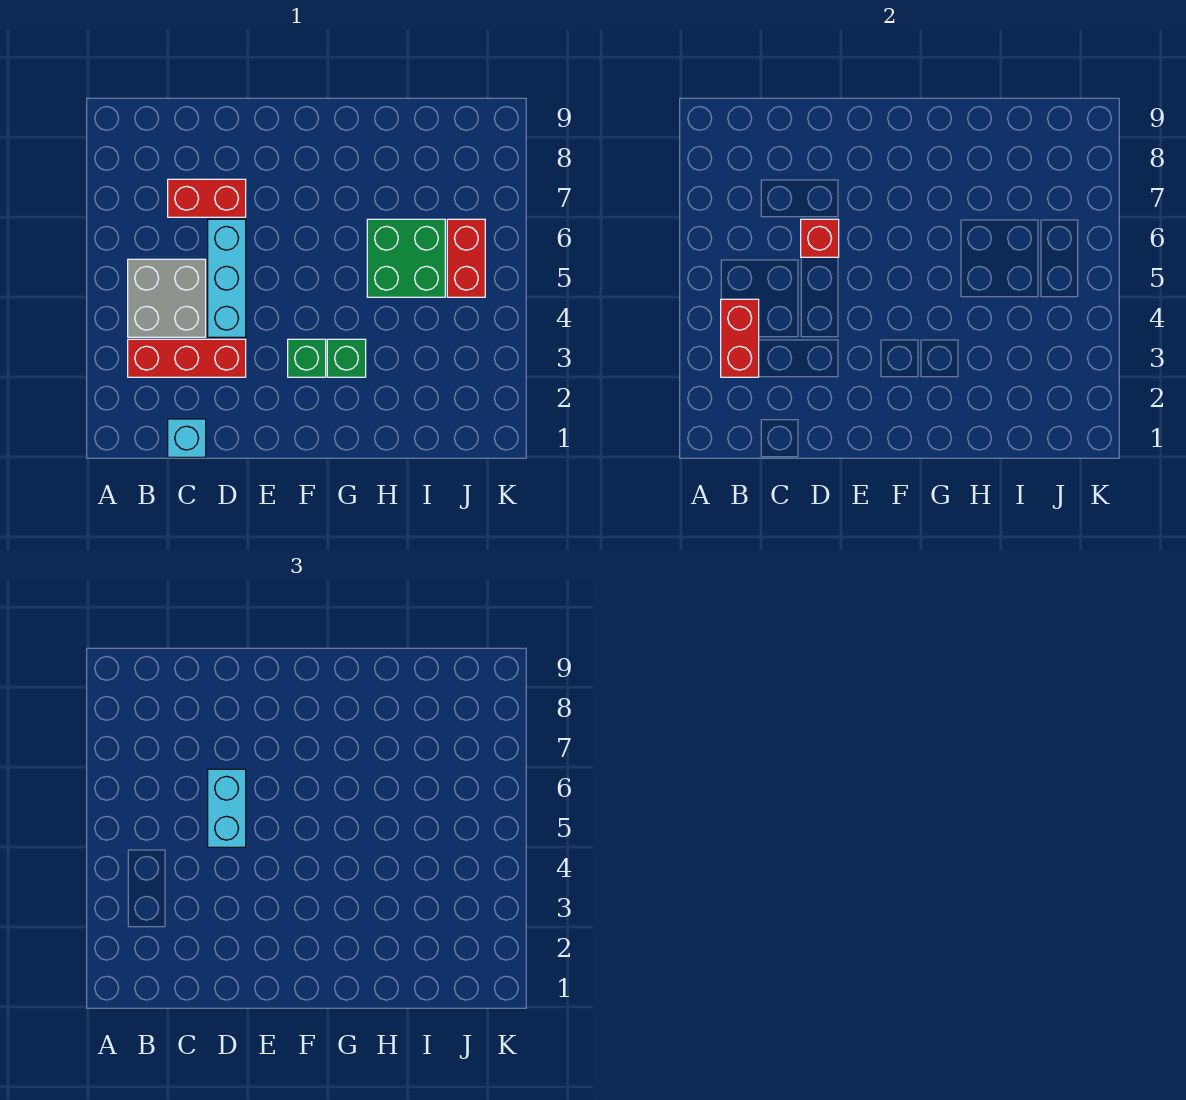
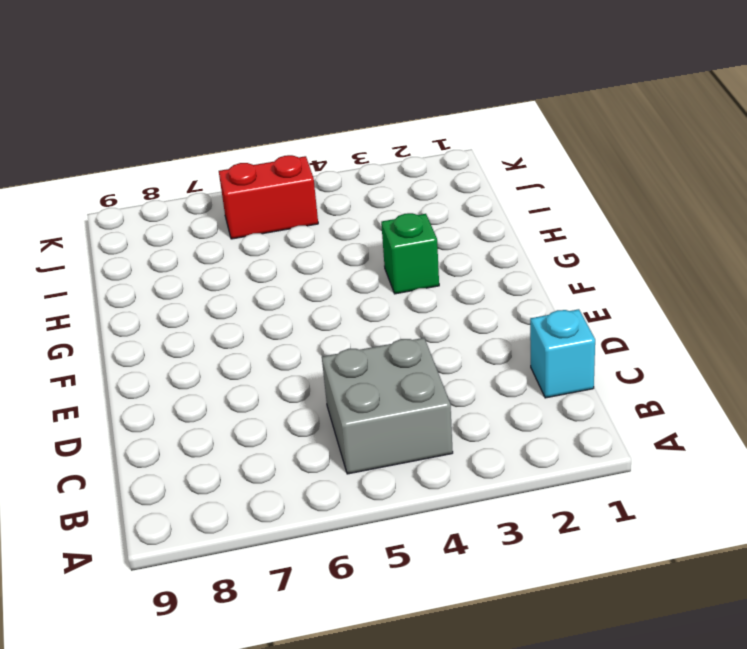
none -> red brick B3:D3 level 1
none -> red brick C7:D7 level 1
none -> cyan brick D4:D6 level 1

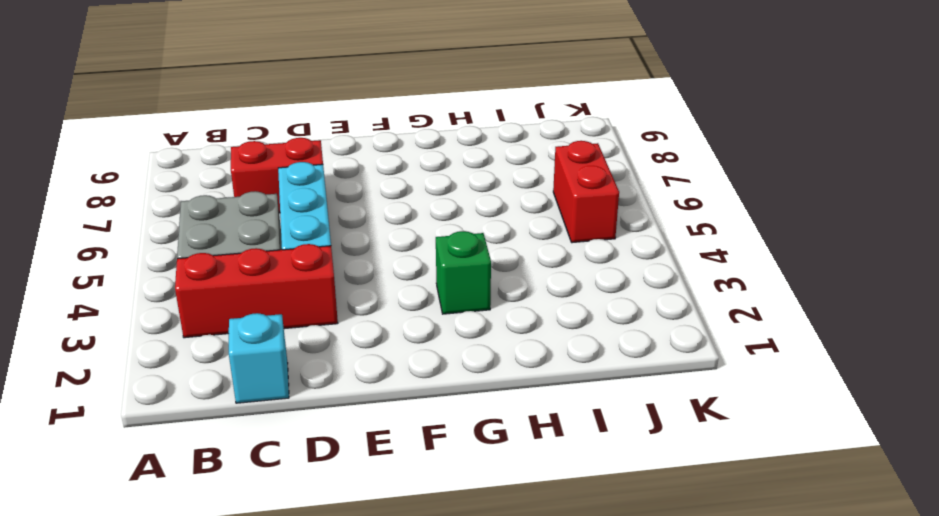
none -> green brick F3 level 1
none -> green brick H5:I6 level 1
none -> red brick B3:B4 level 2

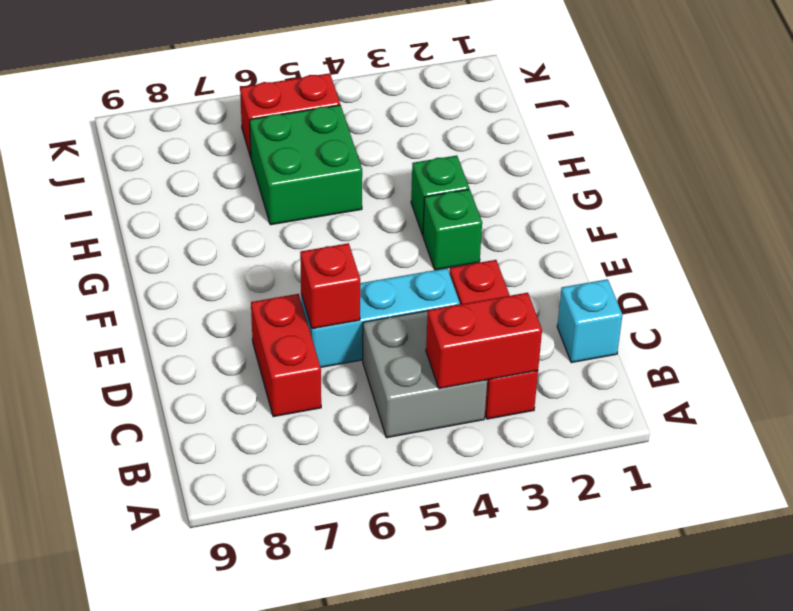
none -> cyan brick D5:D6 level 3

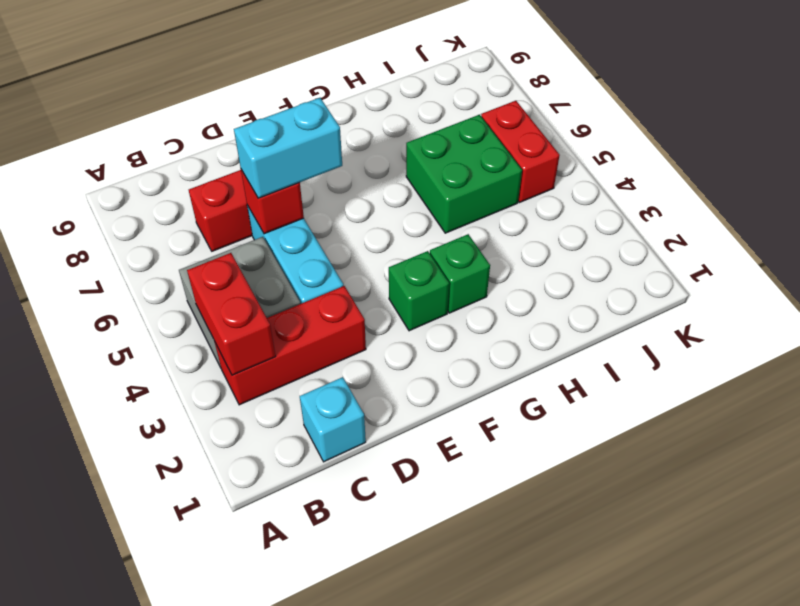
cyan brick D6:E6 level 3 -> cyan brick D5:D6 level 3

